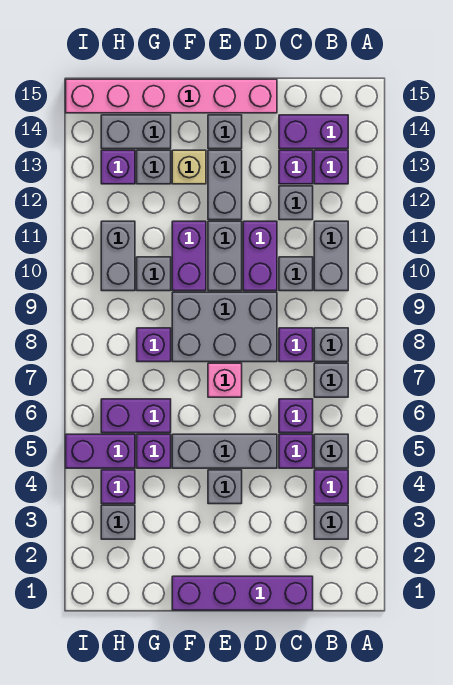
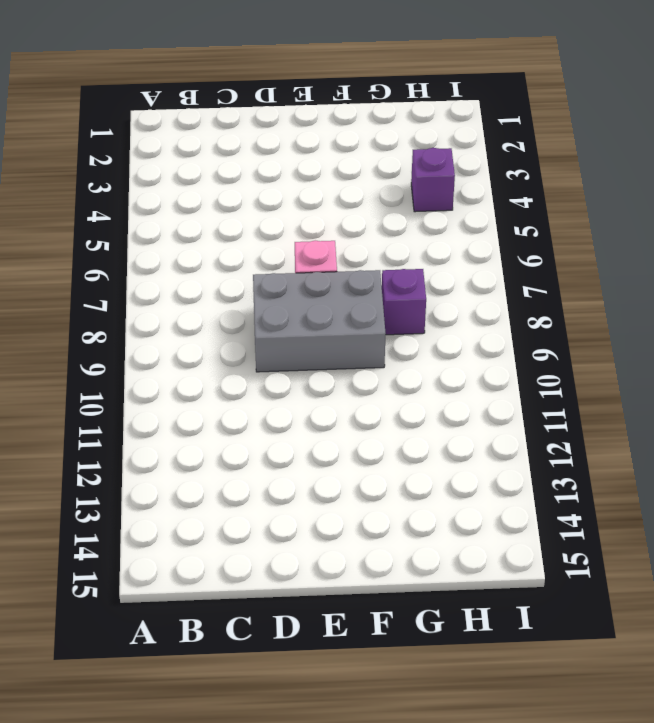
none -> grey brick B3 level 1
none -> purple brick B4 level 1
none -> grey brick B5 level 1
none -> grey brick B7 level 1

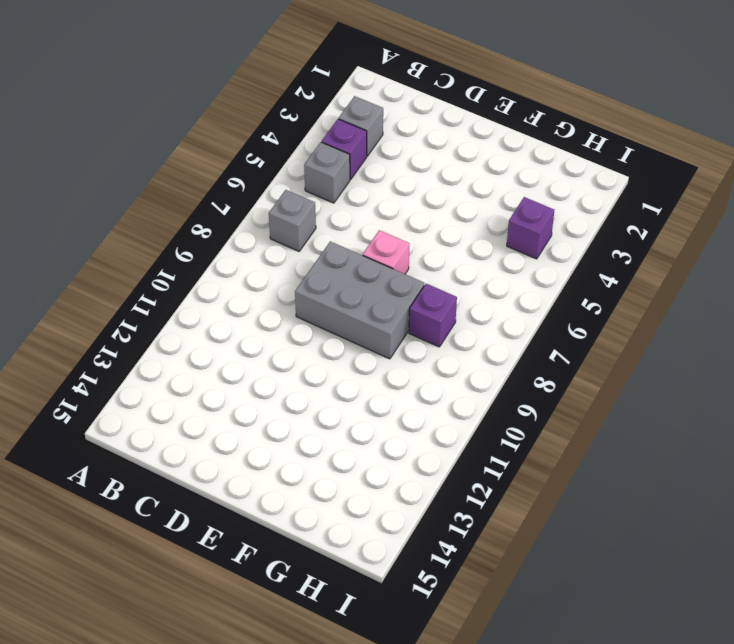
none -> grey brick B8 level 1
none -> grey brick B10:B11 level 1
none -> purple brick B13 level 1
none -> purple brick B14:C14 level 1

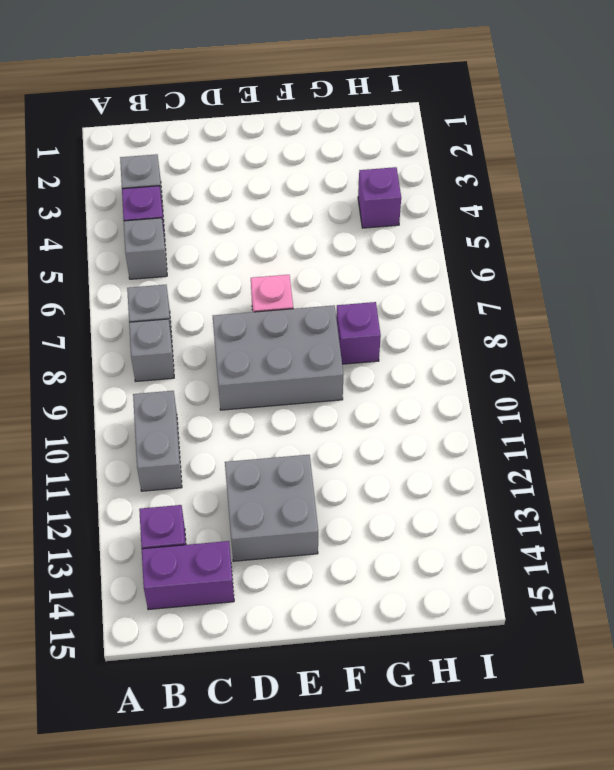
grey brick D12:E13 level 1 -> grey brick E12:E13 level 1
none -> purple brick C1:F1 level 1
none -> purple brick C5 level 1
none -> purple brick C6 level 1
none -> purple brick C8 level 1

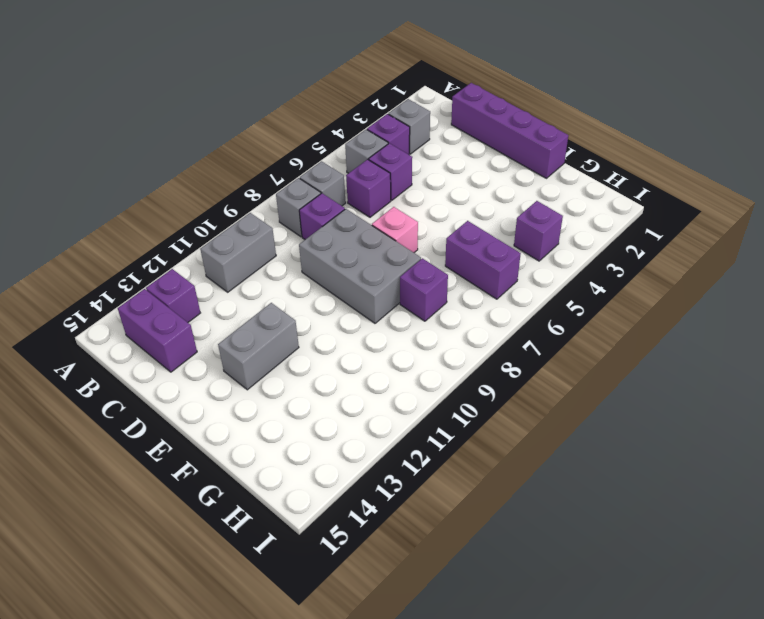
none -> grey brick C10 level 1
none -> grey brick C12 level 1
none -> purple brick C13 level 1
none -> grey brick D5:F5 level 1

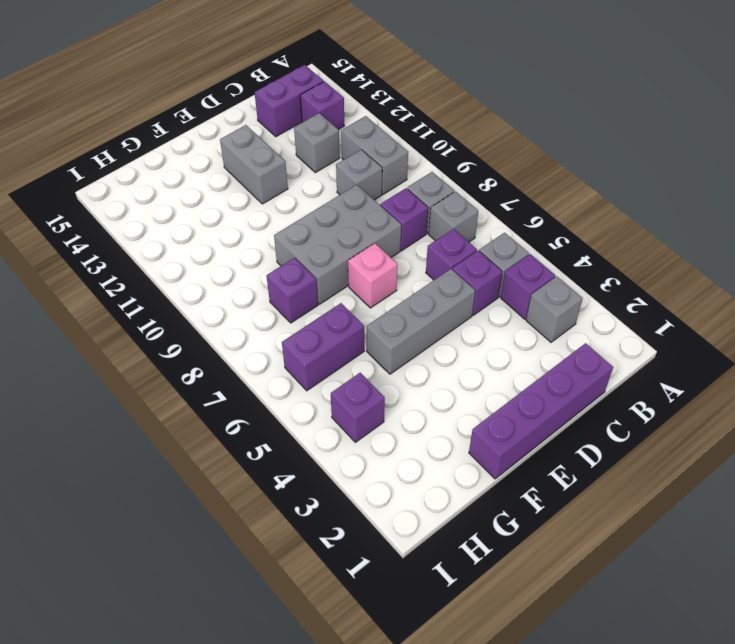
none -> purple brick C13 level 1
none -> purple brick D10:D11 level 1
none -> pink brick D15:I15 level 1
none -> grey brick E4 level 1

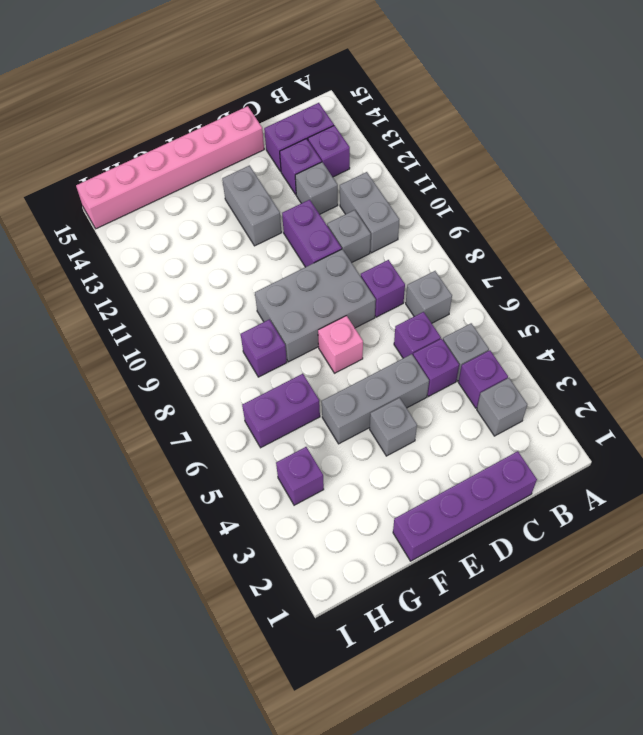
none -> grey brick B8 level 1
none -> grey brick E10:E11 level 1
none -> grey brick E14 level 1
none -> purple brick F10:F11 level 1

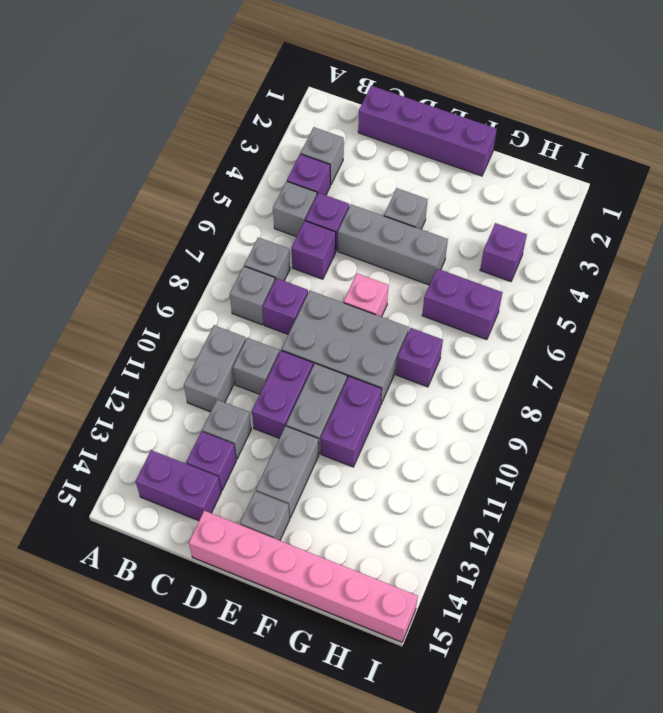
none -> purple brick B13 level 1
none -> tan brick F13 level 1
none -> purple brick G5 level 1
none -> grey brick G10 level 1

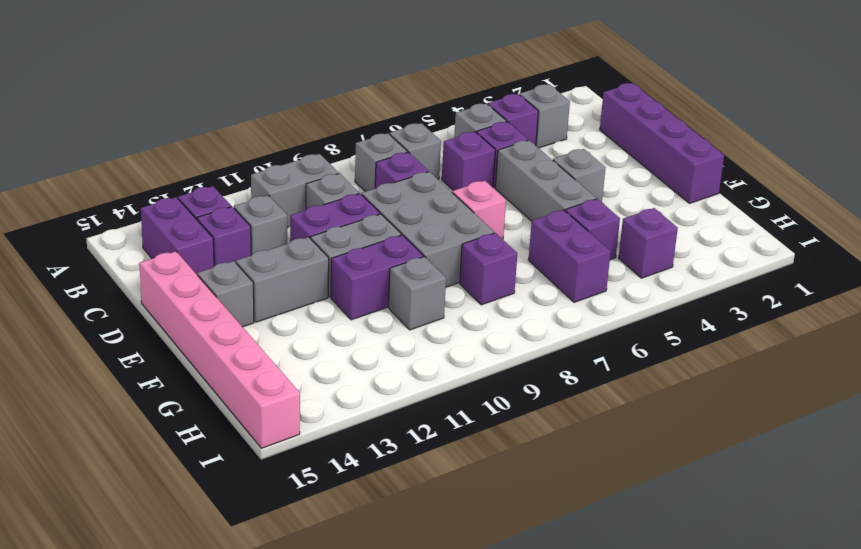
none -> tan brick F13 level 1
none -> grey brick G13 level 1
none -> grey brick G14:H14 level 1
none -> grey brick H3 level 1

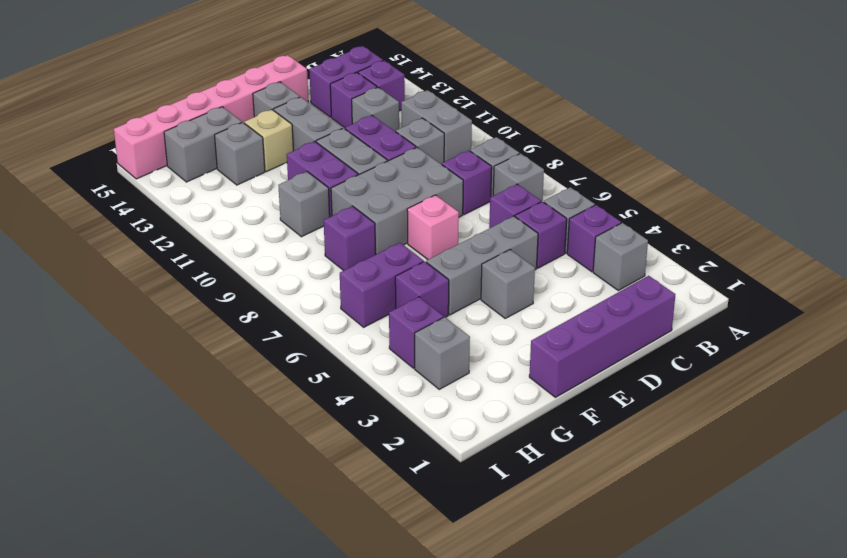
none -> purple brick H5:I5 level 1
none -> grey brick H10:H11 level 1
none -> purple brick H13 level 1

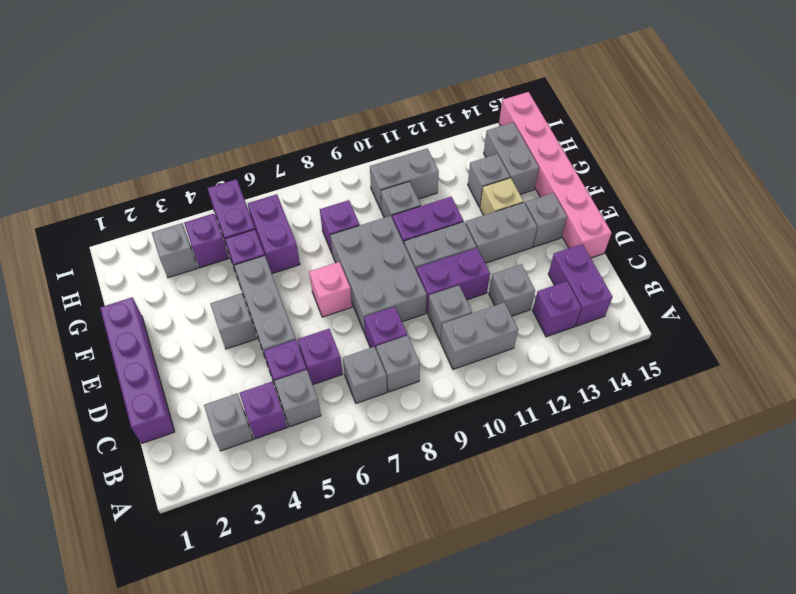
none -> purple brick C13 level 1
none -> purple brick H13 level 1

